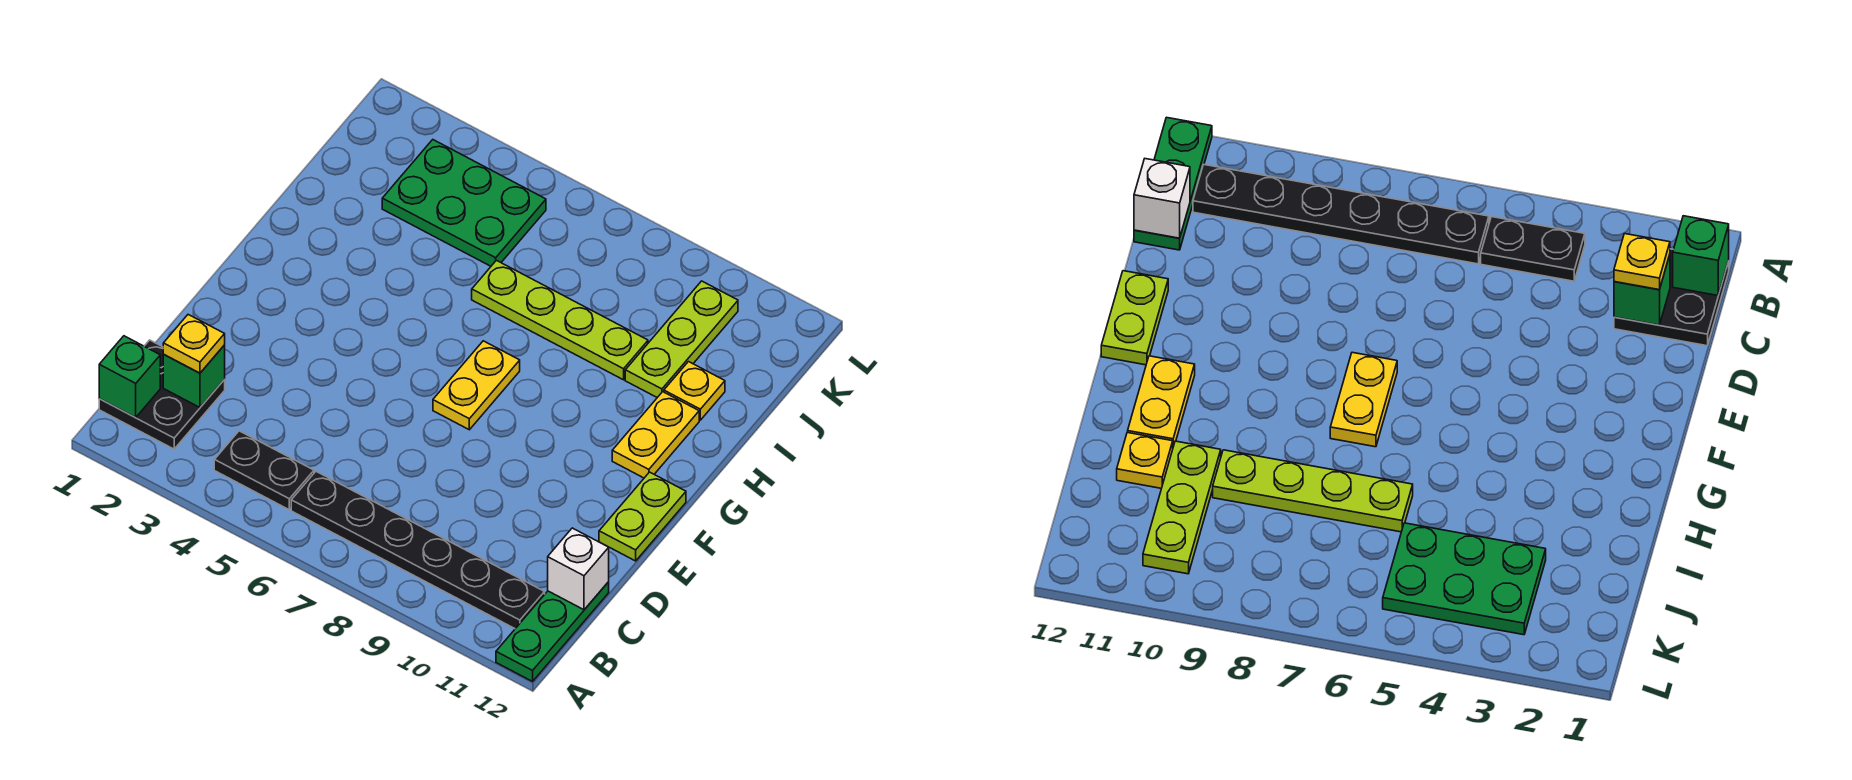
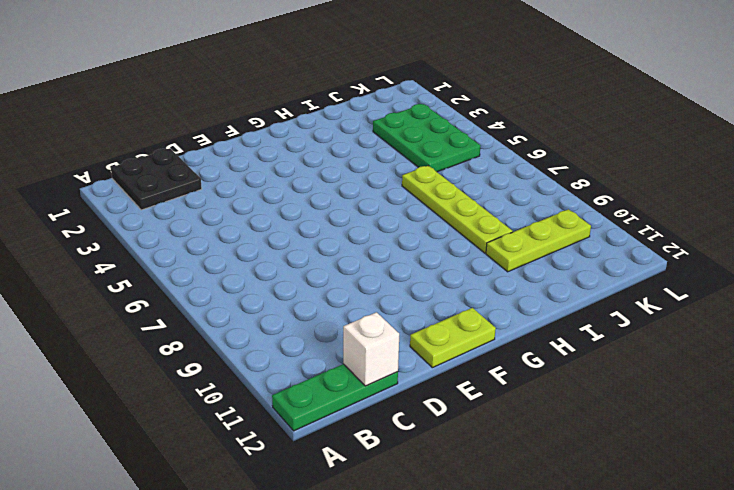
none -> black plate B4:B5 level 1
none -> black plate B6:B11 level 1
none -> yellow plate F7:G7 level 1

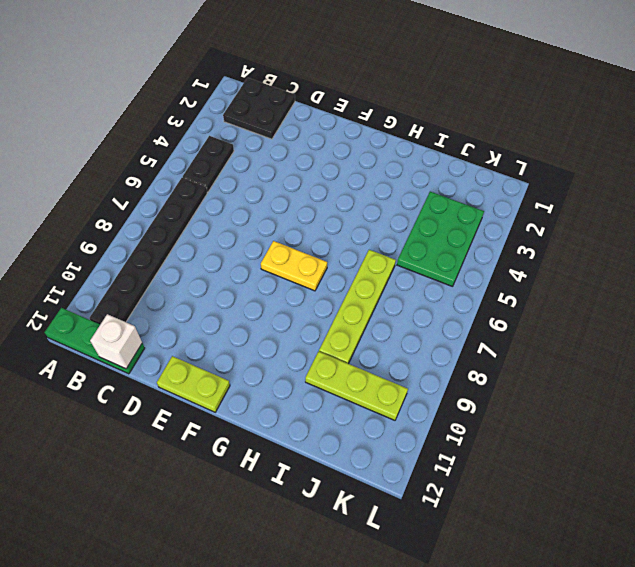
none -> yellow plate G11:H11 level 1
none -> yellow plate I11 level 1
none -> green brick B1 level 2

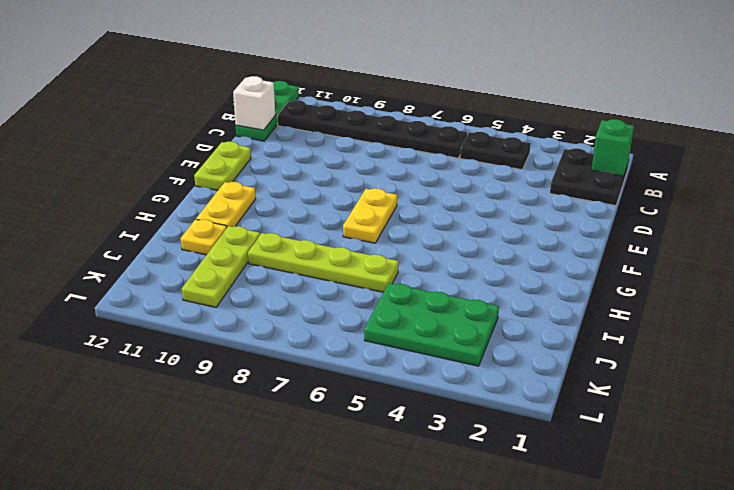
none -> green brick C2 level 2
none -> yellow plate C2 level 3

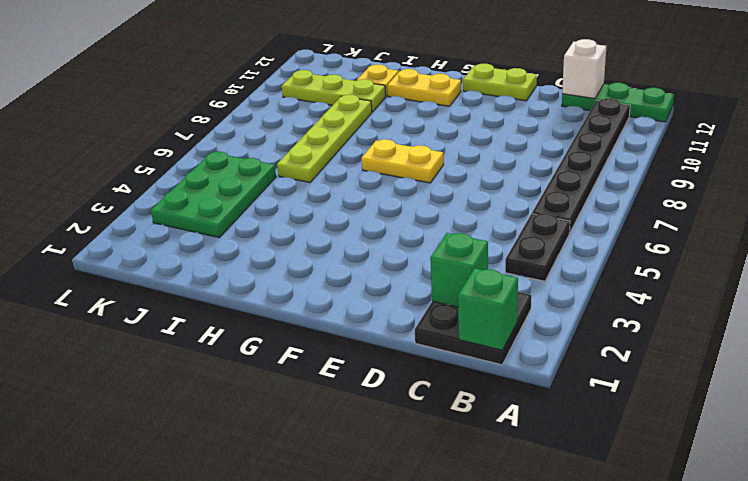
none -> yellow plate C2 level 3

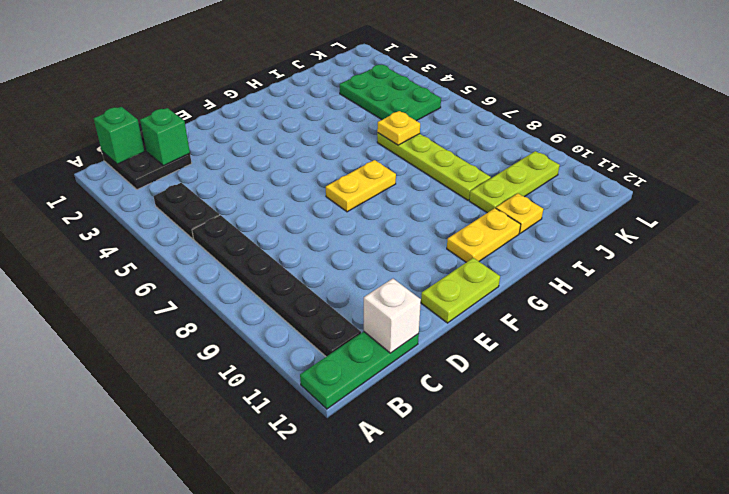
yellow plate I6 level 2 -> yellow plate C2 level 3

